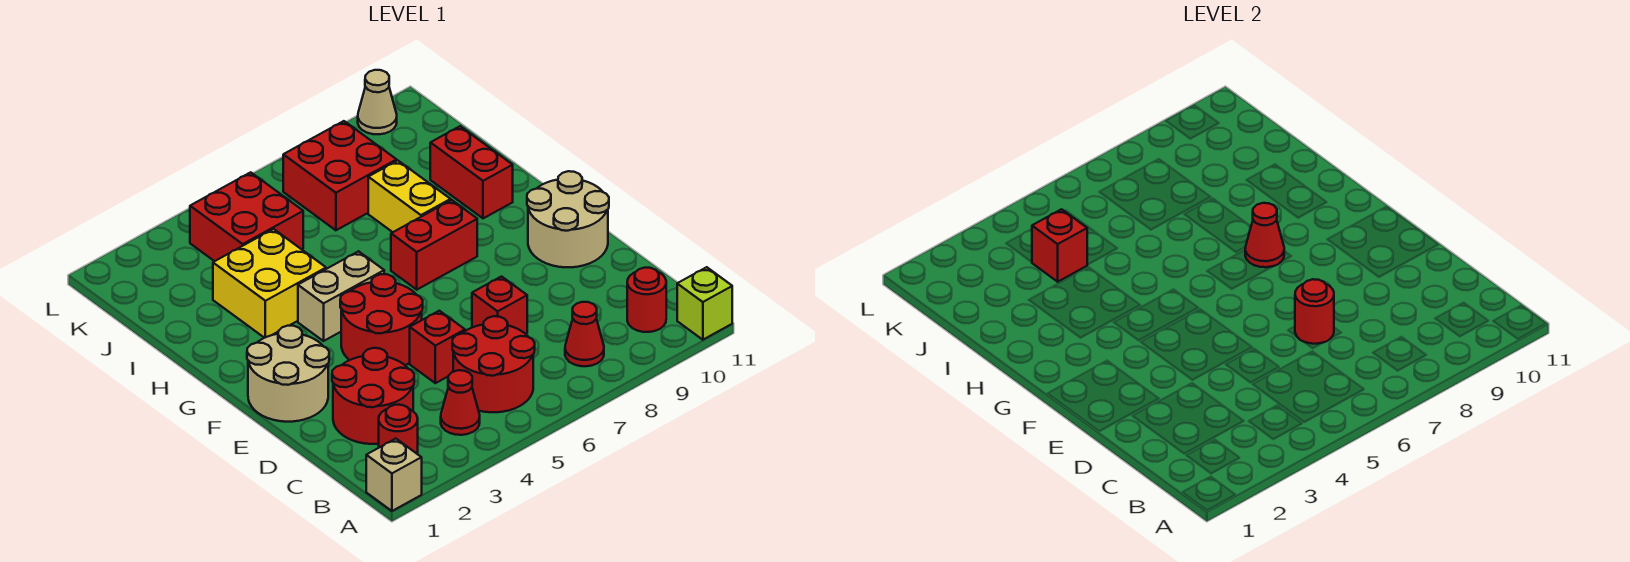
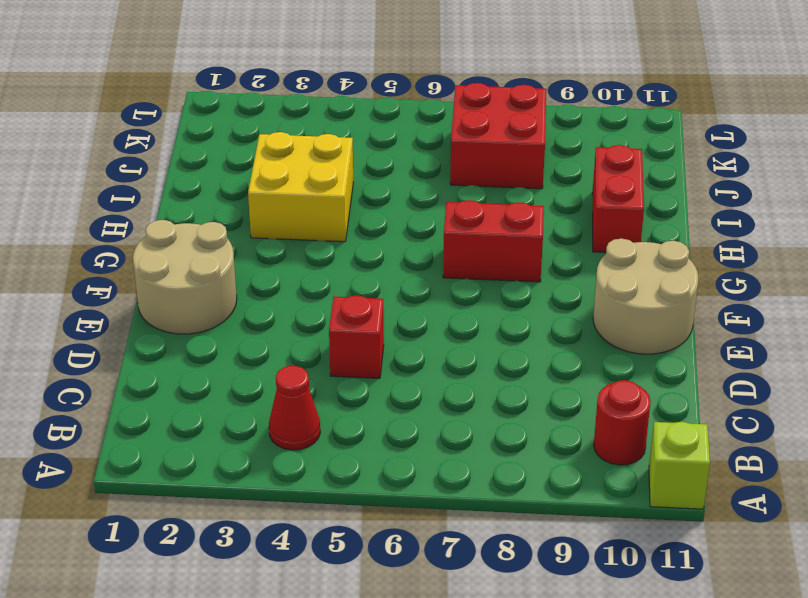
none -> tan brick A1 level 1
none -> red round brick B2 level 1
none -> red round brick B5:C6 level 1

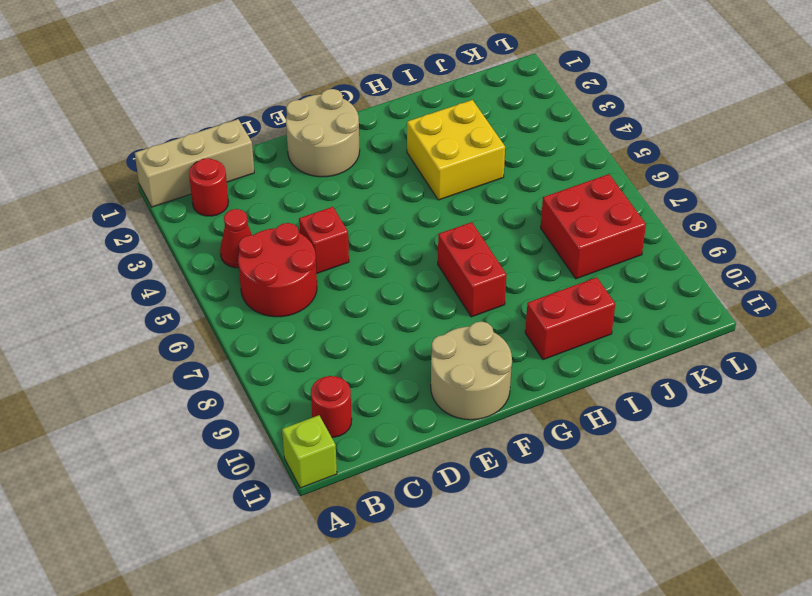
tan brick A1:C1 level 1 -> tan brick A1 level 1
none -> red cone B8 level 1
none -> red round brick C2:D3 level 1
none -> red brick D7 level 1

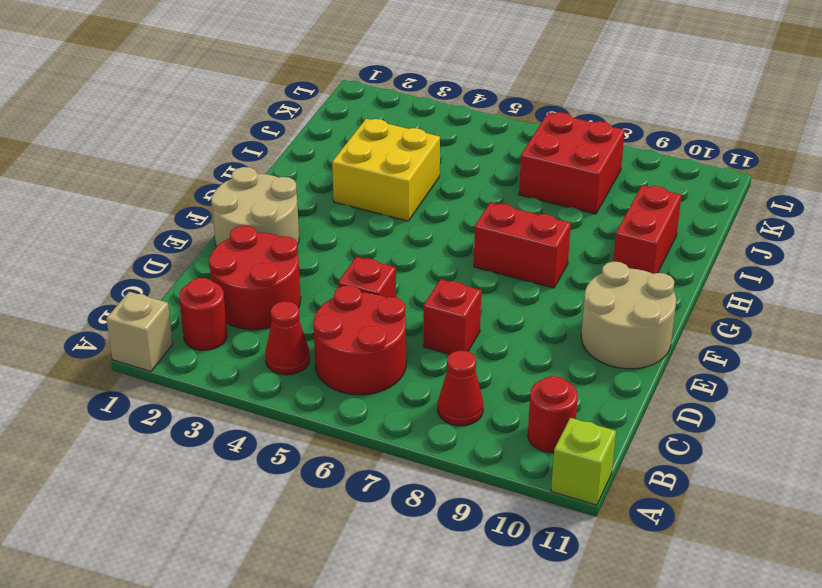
none -> red round brick E4:F5 level 1
none -> tan brick G4:G5 level 1
none -> yellow brick H8:I8 level 1

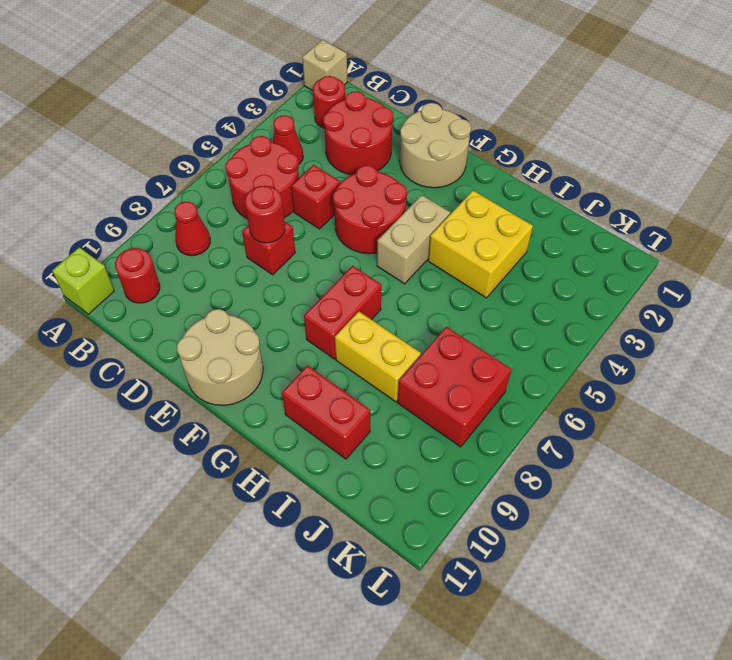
none -> red brick J4:K5 level 1
none -> tan cone L10 level 1
none -> red cone G8 level 2

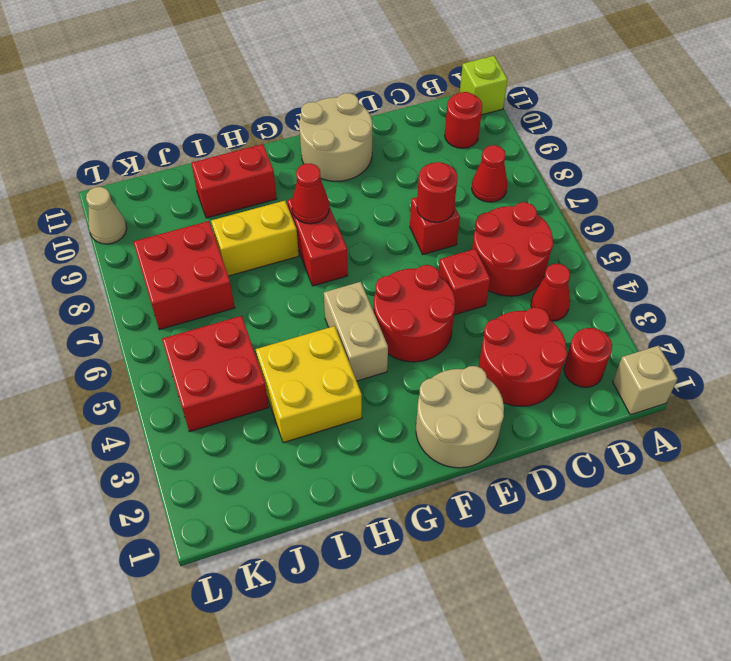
none -> red brick J4 level 2

